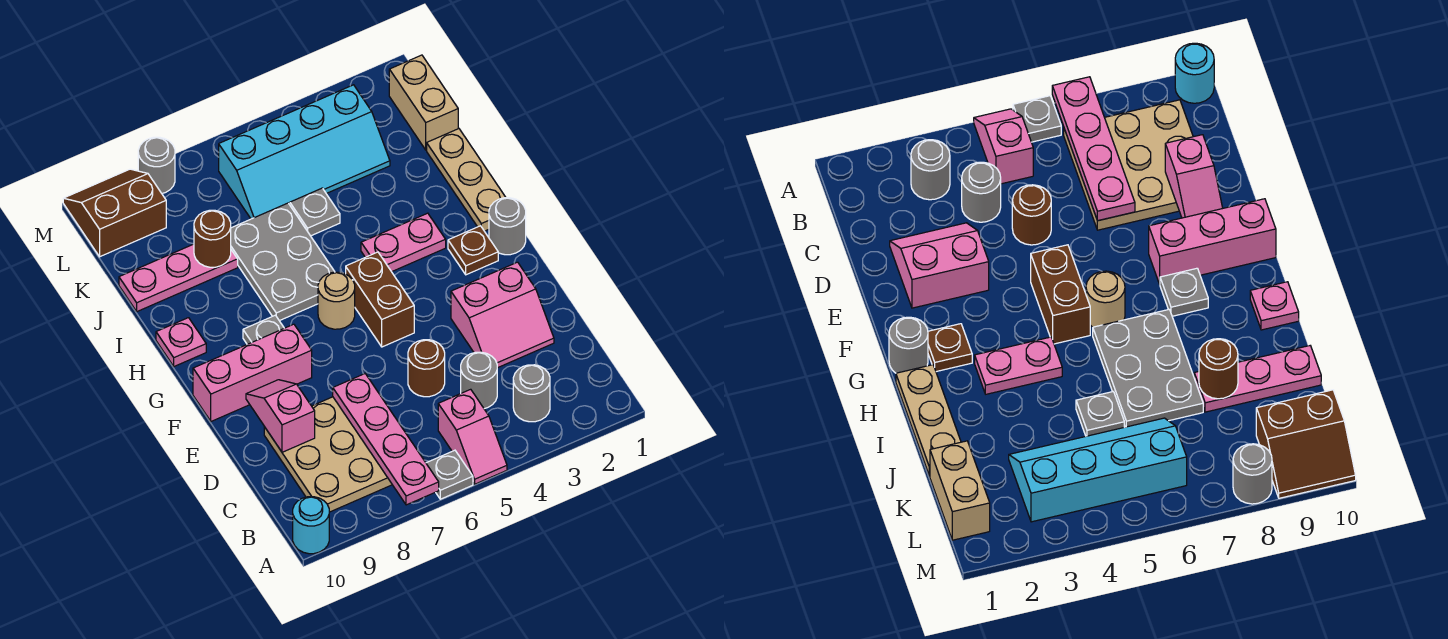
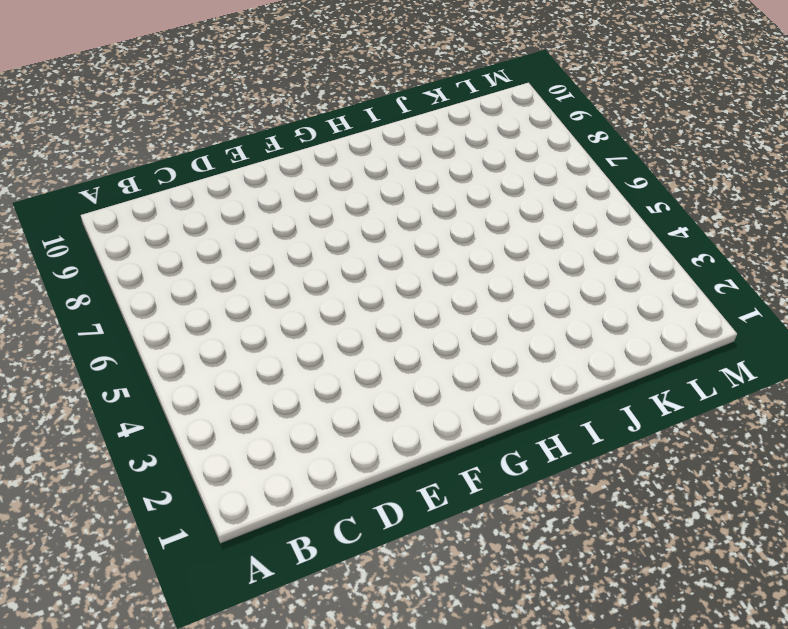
none -> pink slope A5:B5 level 1 top B
none -> grey plate A6 level 1
none -> cyan round brick A10 level 1

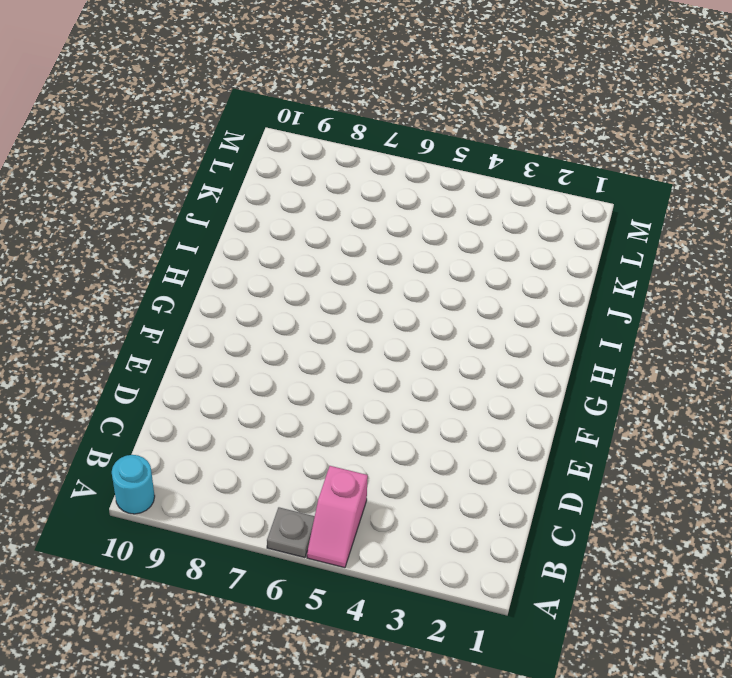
none -> grey round brick B3 level 1
none -> tan plate B7:D9 level 1
none -> grey round brick C4 level 1

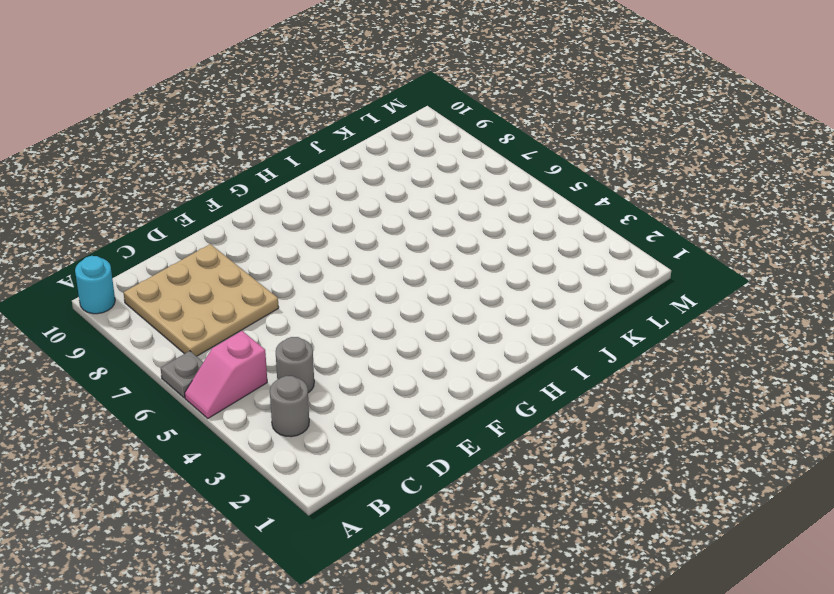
none -> pink slope D2:E3 level 1 top E
none -> brown round brick D5 level 1
none -> brown brick F5:G5 level 1

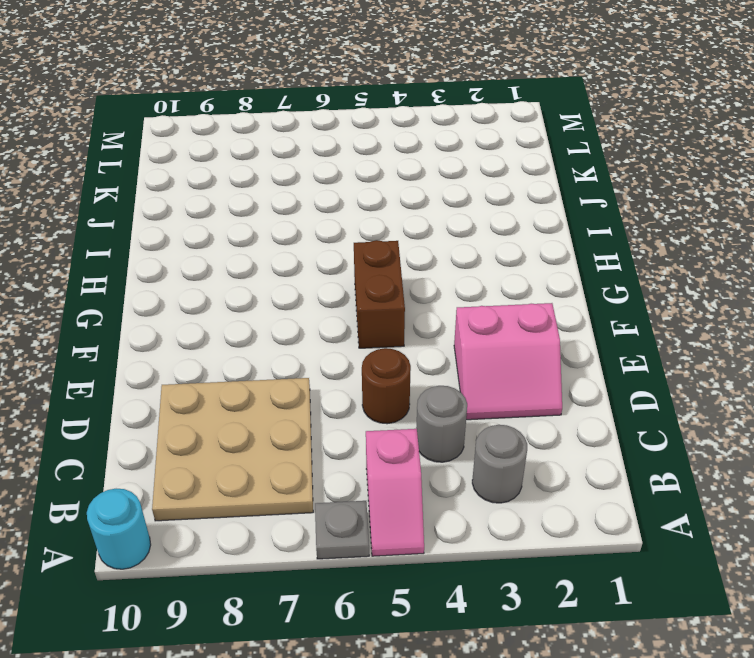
none -> pink brick F8:F10 level 1
none -> grey round brick G1 level 1
none -> brown plate G2 level 1

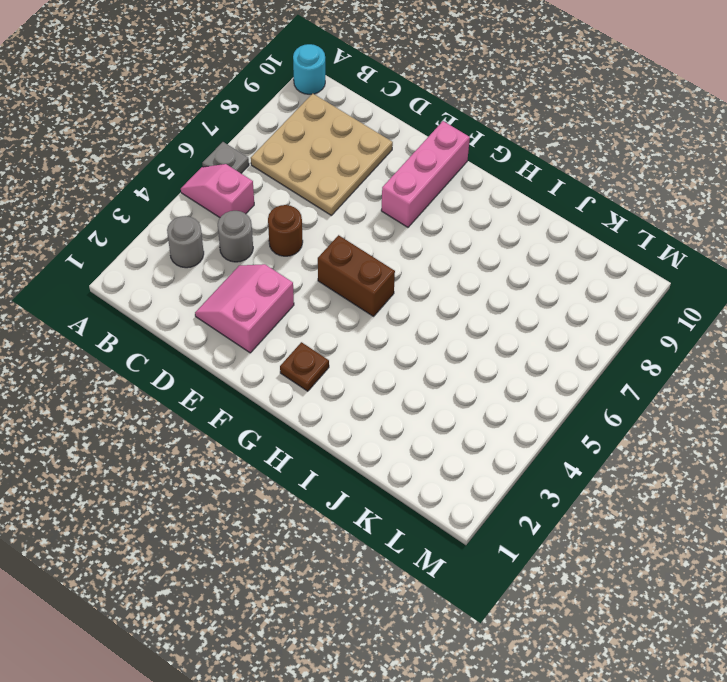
none -> grey round brick G1 level 1
none -> tan round brick G6 level 1
none -> grey plate G8 level 1

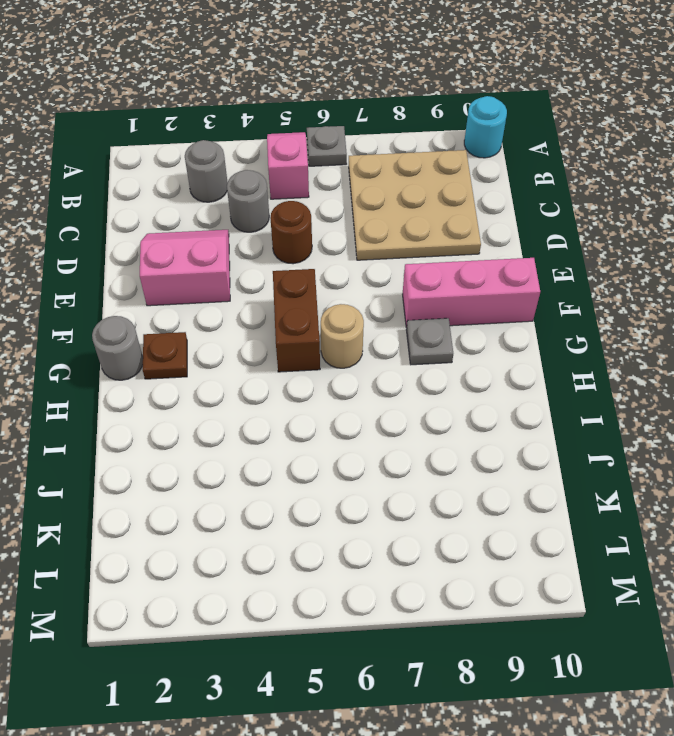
none -> tan plate H1:J1 level 1
none -> pink plate H3:H4 level 1
none -> grey plate H6:J7 level 1

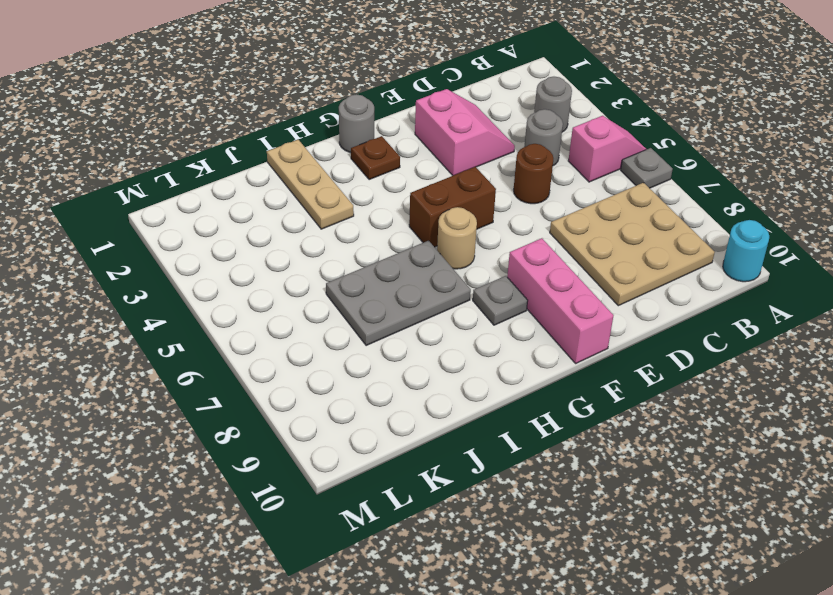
tan plate I1:I3 level 1 -> tan plate H1:J1 level 1
none -> pink plate H3:H4 level 1
none -> pink plate H10 level 1
none -> grey plate J5 level 1

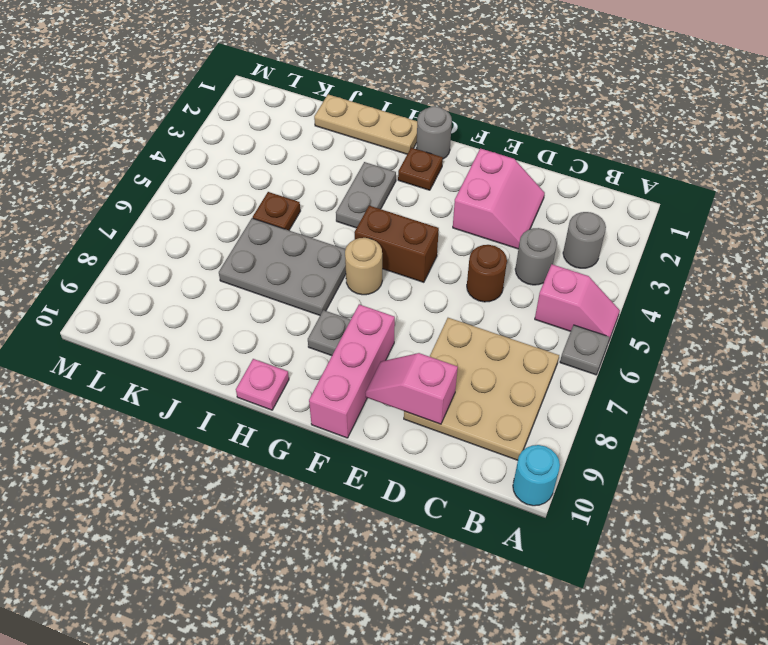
grey plate H3:H4 level 1 -> pink plate H3:H4 level 1
brown plate J5 level 1 -> grey plate J5 level 1
none -> pink plate J8:J10 level 1
none -> tan brick K1:L1 level 1
none -> cyan slope K3:L6 level 1 top L

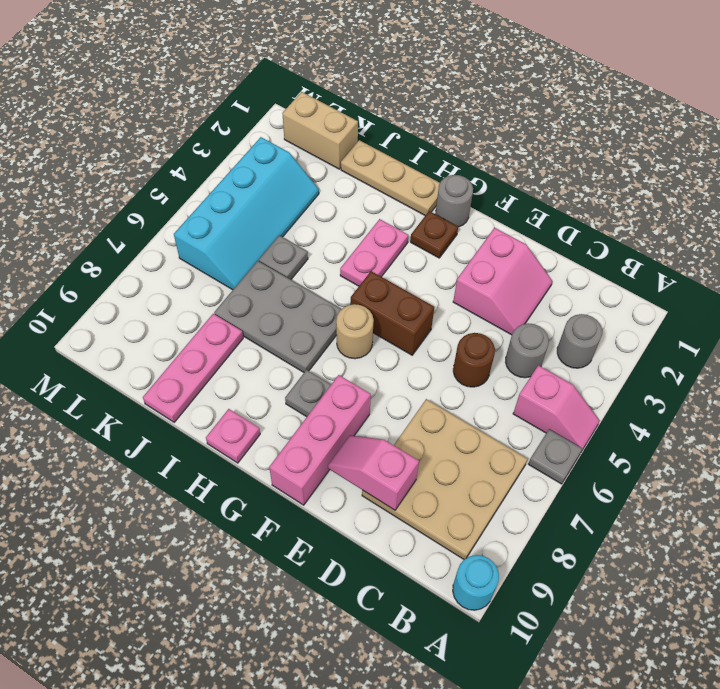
none -> brown slope L9:M10 level 1 top L
none -> grey round brick M8 level 1
none -> pink plate A7:D7 level 2

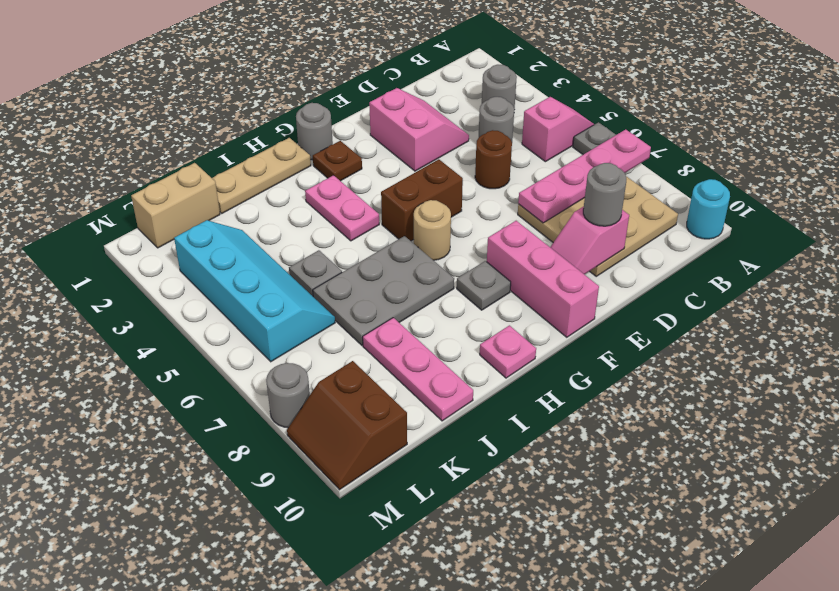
grey round brick D9 level 3 -> none
none -> brown round brick J8 level 2

